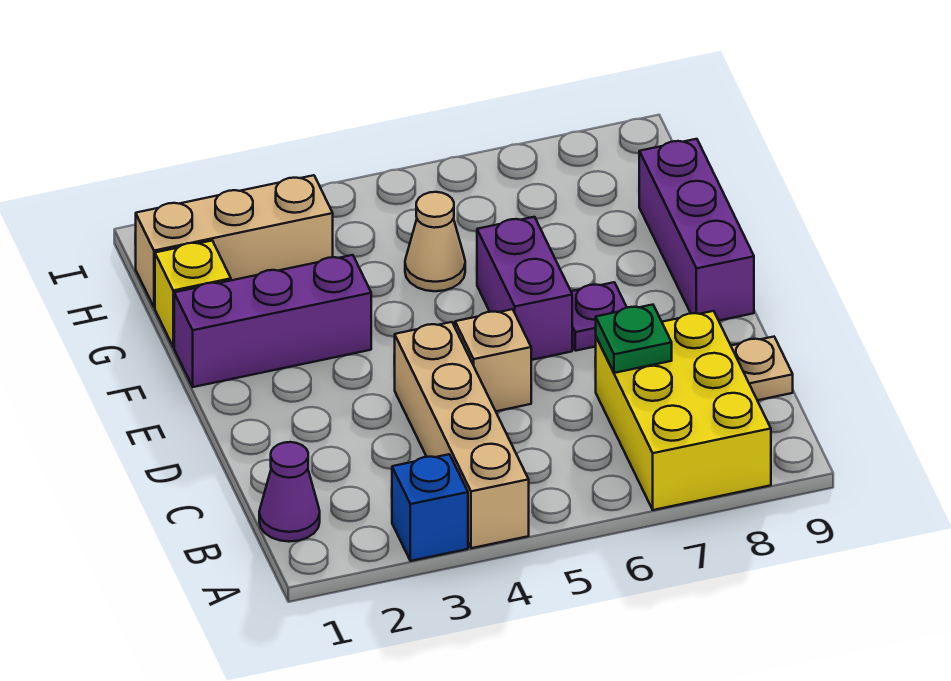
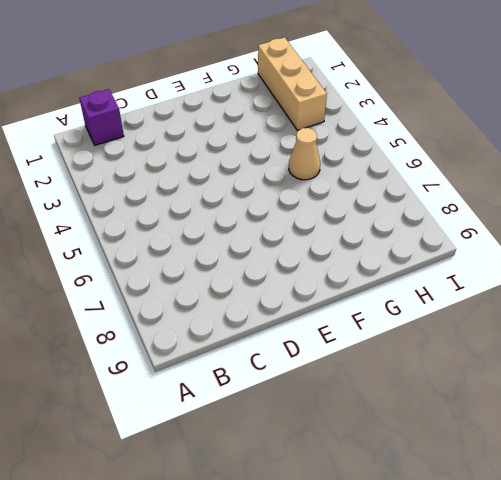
purple brick B1 level 1 -> purple cone B1 level 1
none -> blue brick A3 level 1
none -> tan brick A4:D4 level 1
none -> yellow brick A7:C8 level 1

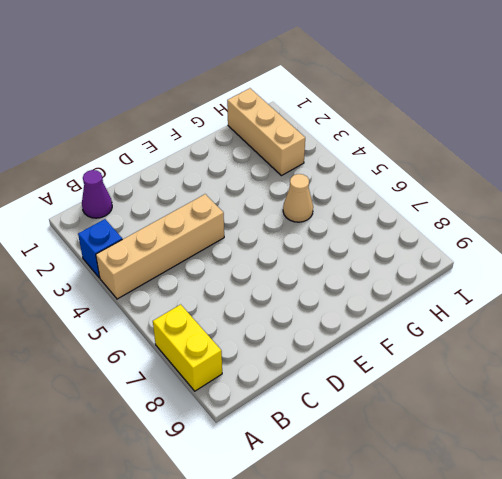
yellow brick A7:A8 level 1 -> yellow brick A7:C8 level 1
none -> tan plate C9 level 1
none -> tan brick D5 level 1
none -> purple brick E6:F6 level 1

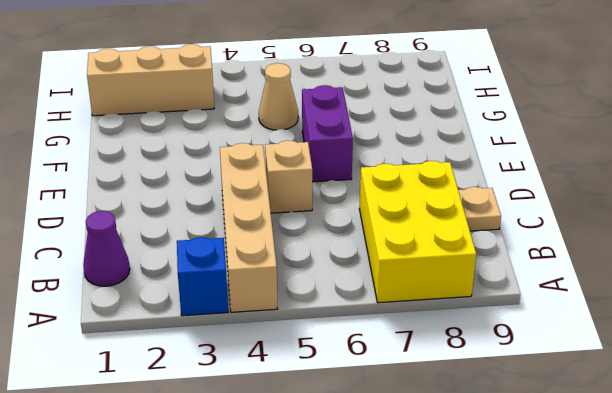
none -> purple plate E7 level 1
none -> purple brick E9:G9 level 1
none -> purple brick F1:F3 level 1

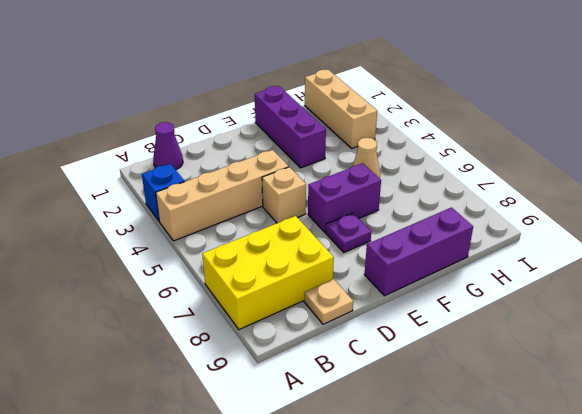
none -> yellow brick G1 level 1
none -> green plate C7 level 2

